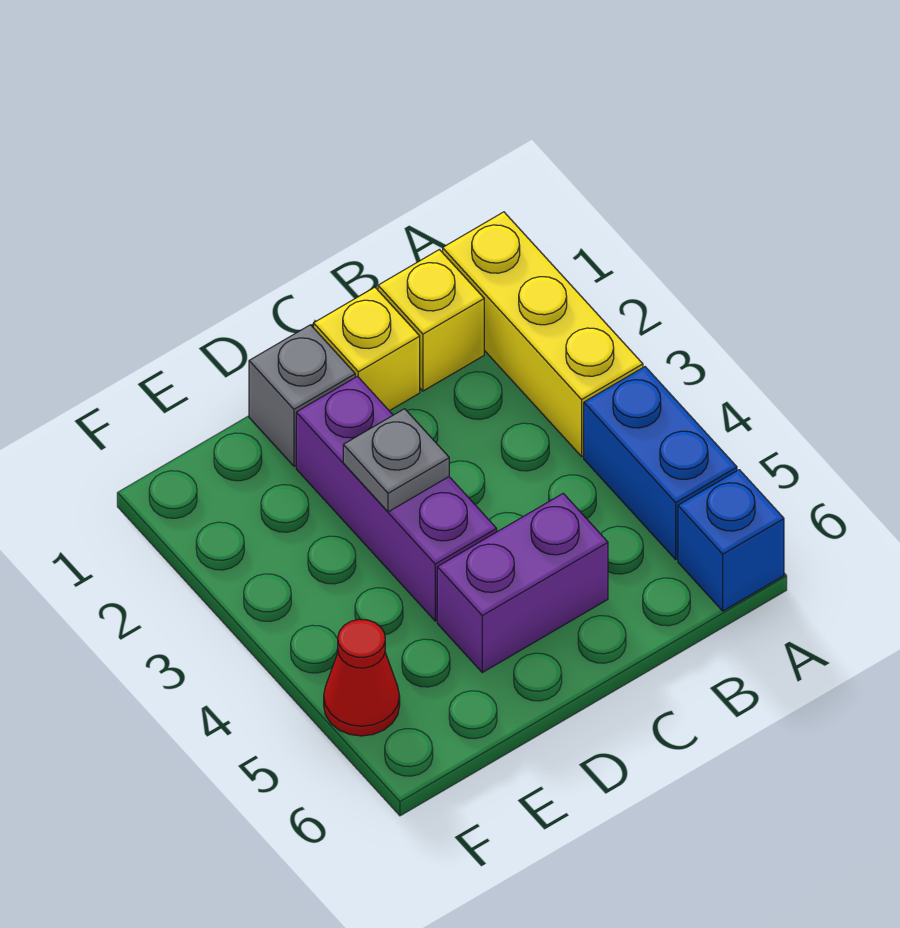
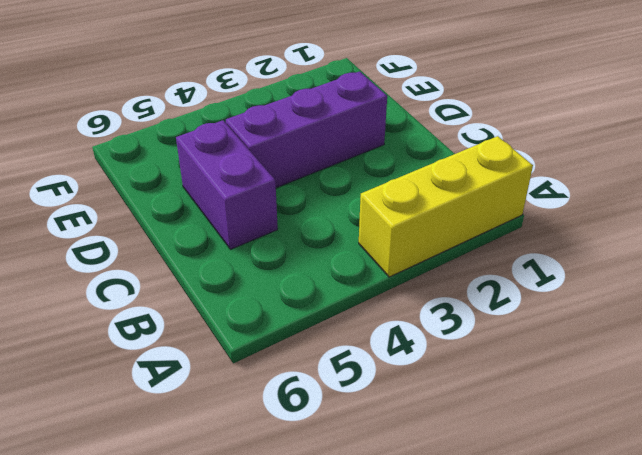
none -> blue brick A4:A5 level 1
none -> blue brick A6 level 1

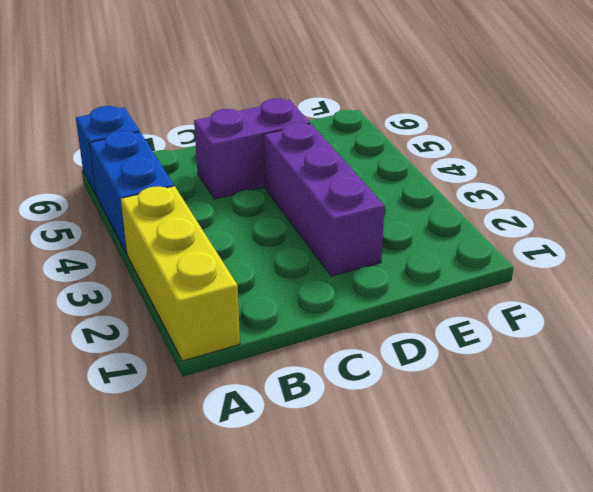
none -> yellow brick B1 level 1
none -> yellow brick C1 level 1

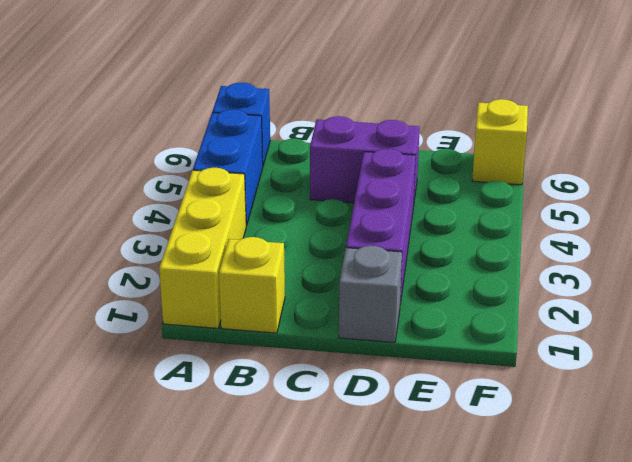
yellow brick F6 level 1 -> yellow brick C1 level 1
none -> red cone F5 level 1
none -> grey plate D3 level 2

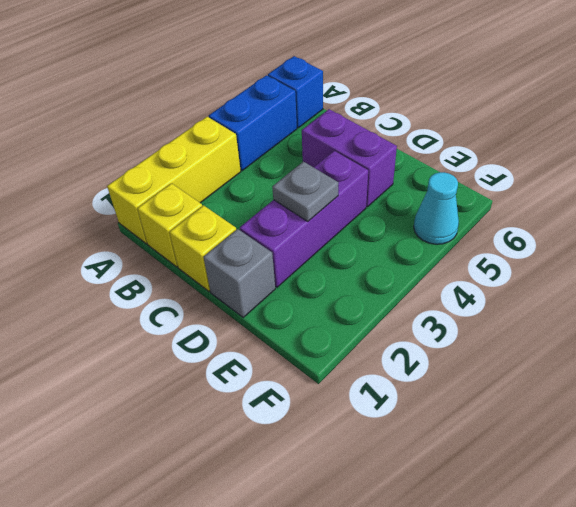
cyan cone F5 level 1 -> red cone F5 level 1

